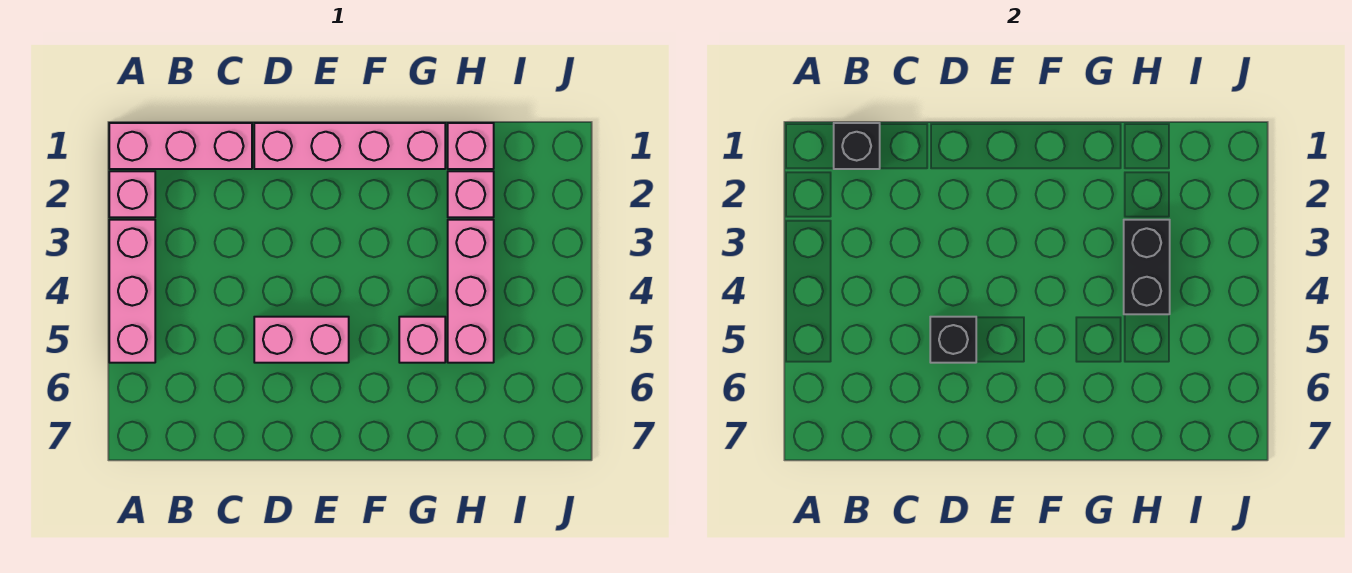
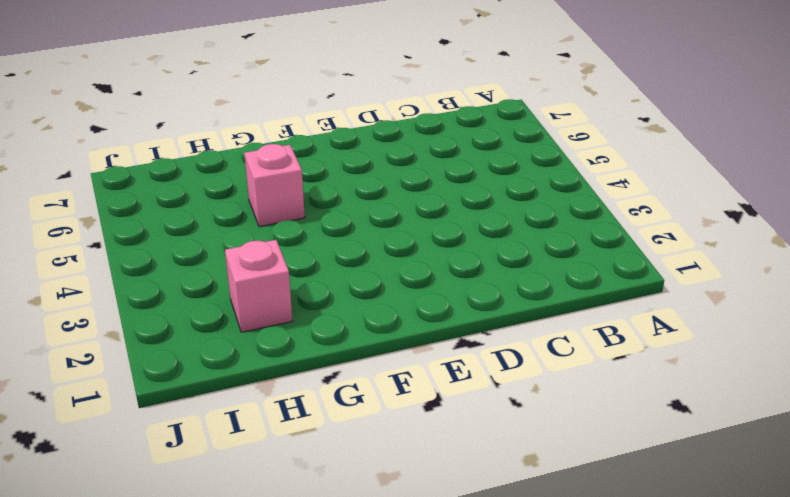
none -> pink brick A1:C1 level 1
none -> pink brick A2 level 1
none -> pink brick A3:A5 level 1

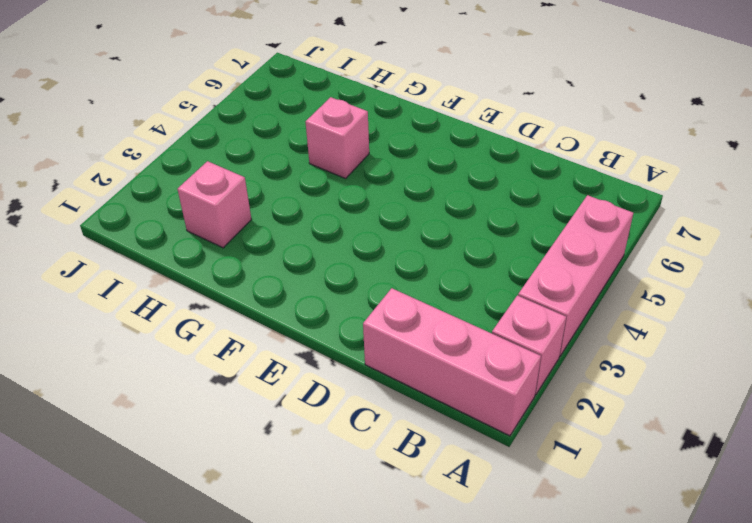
none -> pink brick D1:G1 level 1
none -> pink brick D5:E5 level 1
none -> pink brick H1 level 1

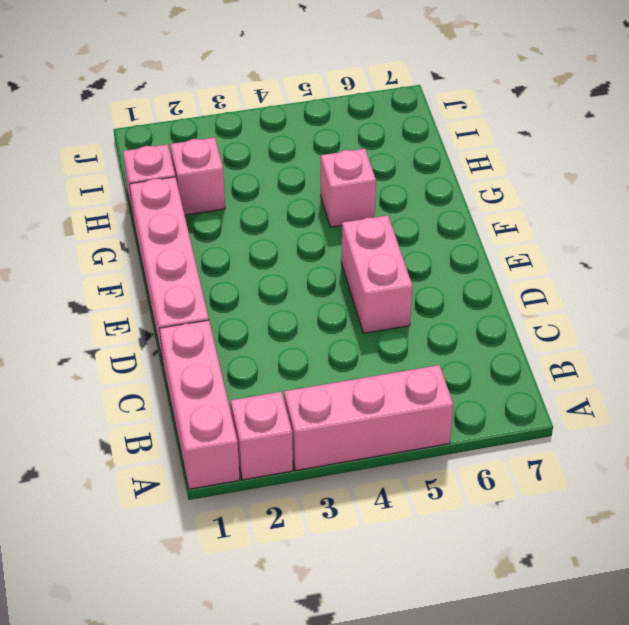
none -> pink brick H3:H5 level 1
none -> black brick B1 level 2
none -> black brick D5 level 2

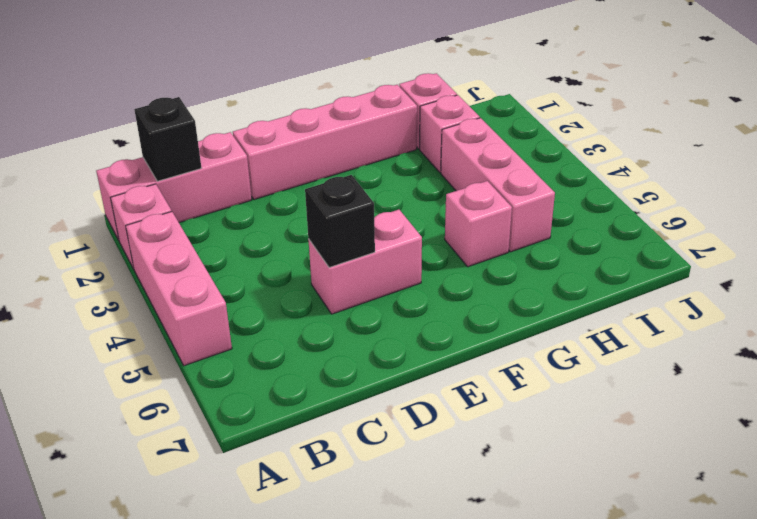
none -> black brick H3:H4 level 2

